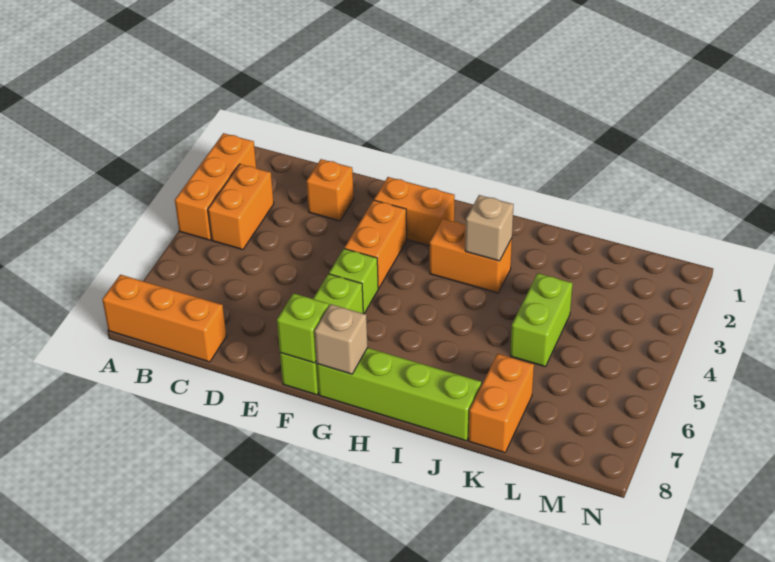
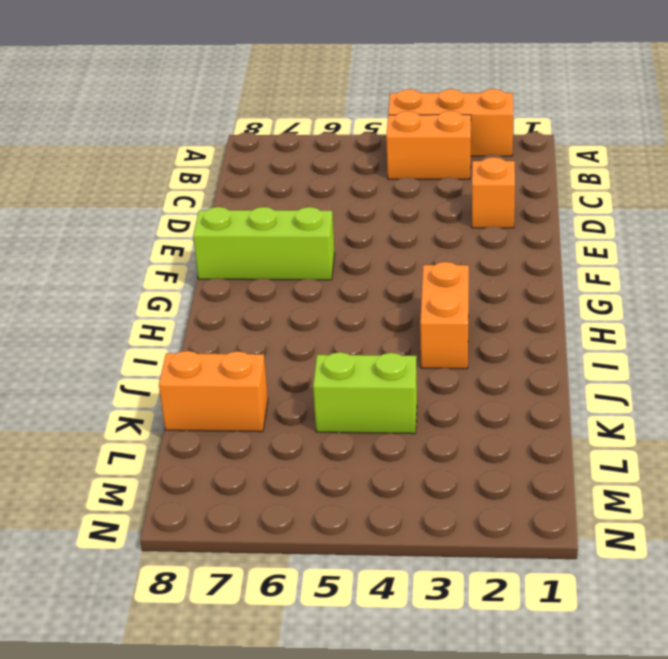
none -> orange brick A8:C8 level 1
none -> orange brick F2:G2 level 1
none -> orange brick F3:F4 level 1

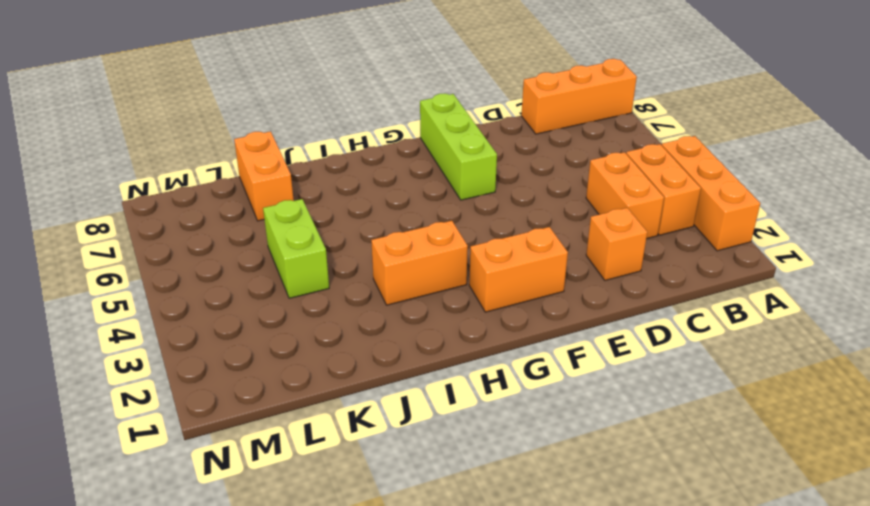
orange brick C3:C4 level 1 -> orange brick F3:F4 level 1
none -> lime brick F5 level 1
none -> lime brick G8:J8 level 1
none -> lime brick F8 level 2

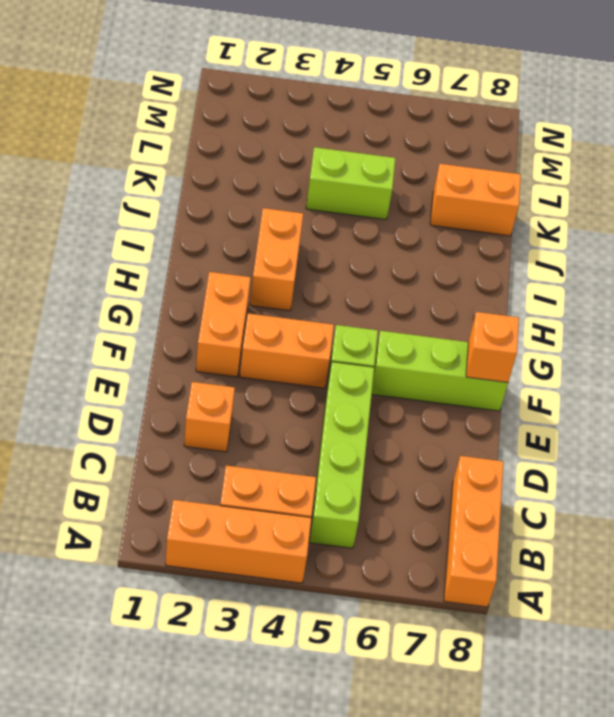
lime brick B5:E5 level 1 -> lime brick G8:J8 level 1
orange brick F8 level 2 -> lime brick F8 level 2
none -> tan brick G8 level 2
none -> tan brick I3 level 2

